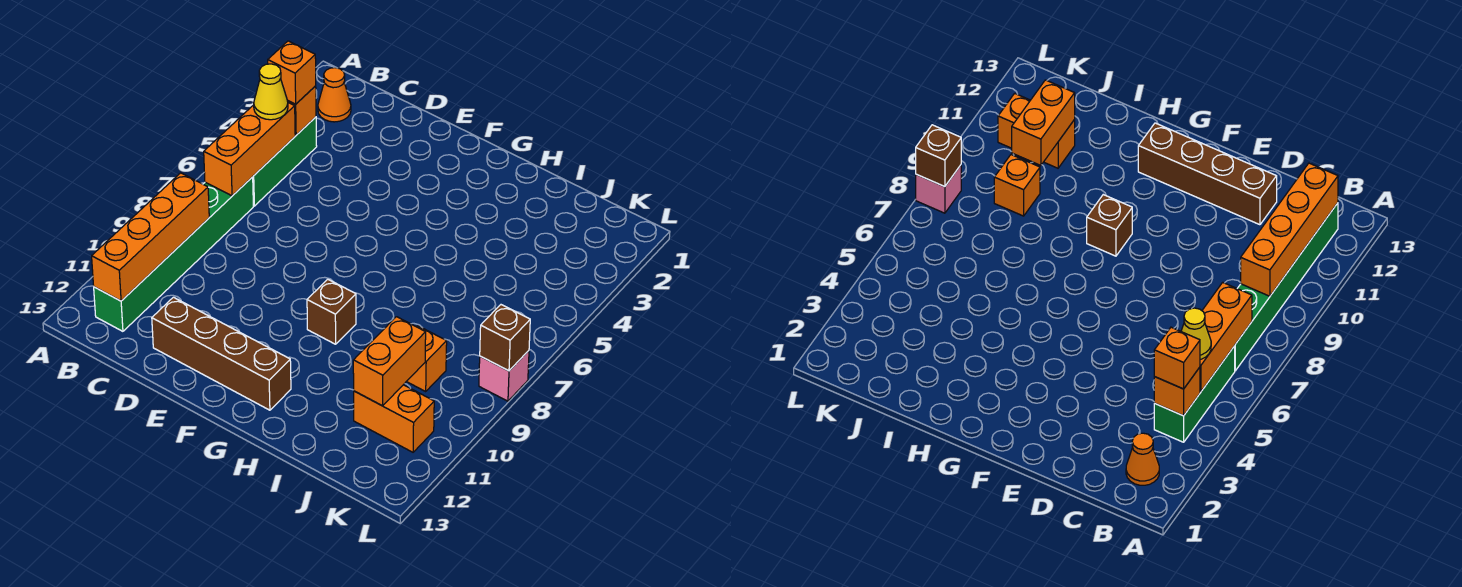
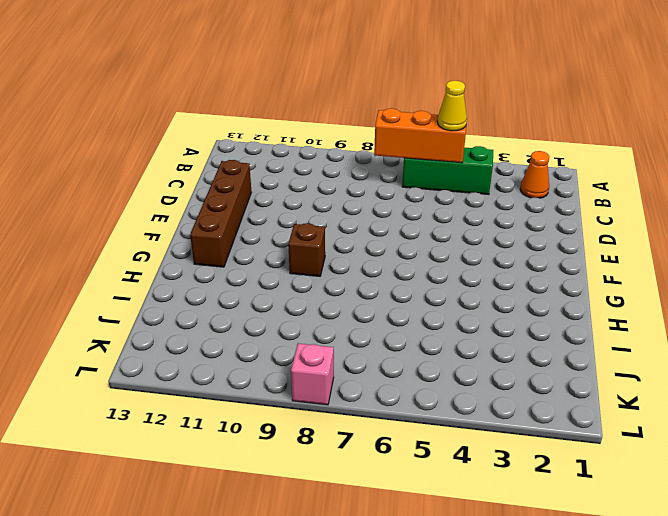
none -> green brick B7:B12 level 1
none -> orange brick J9 level 1
none -> orange brick J11:K11 level 1

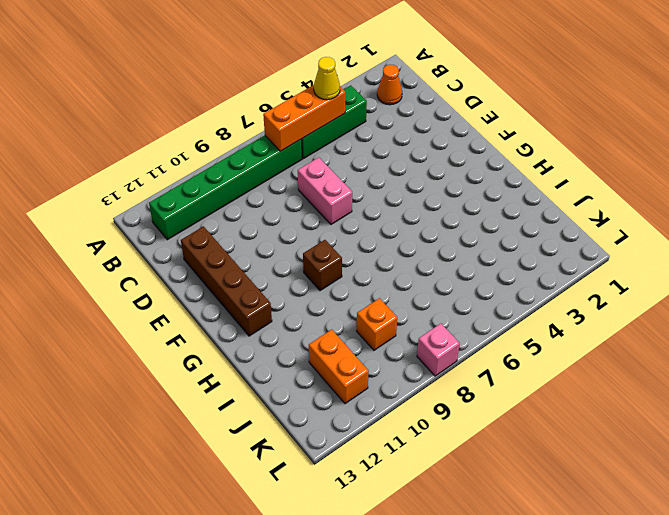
pink brick D7:E7 level 1 -> none
none -> orange brick B4 level 2
none -> orange brick B9:B12 level 2
none -> orange brick J10:J11 level 2

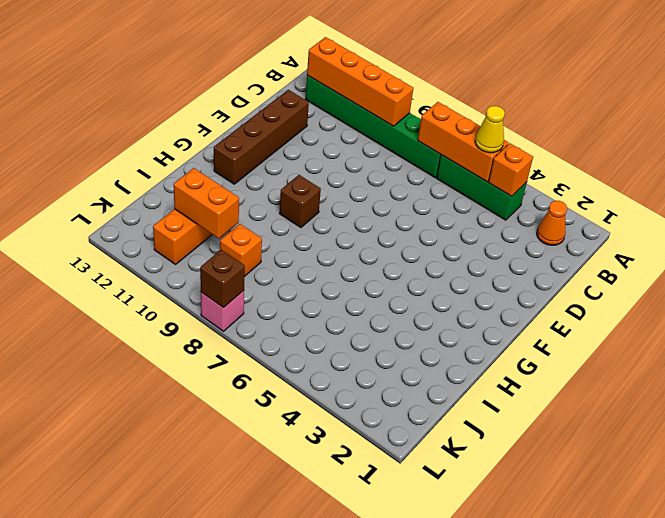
none -> orange brick B4 level 3

